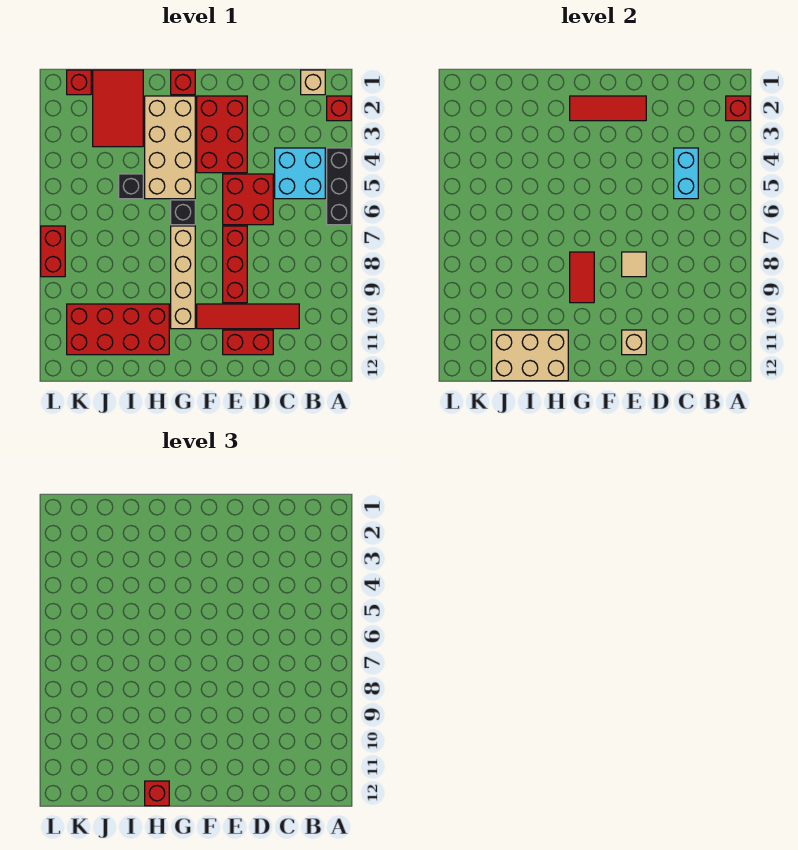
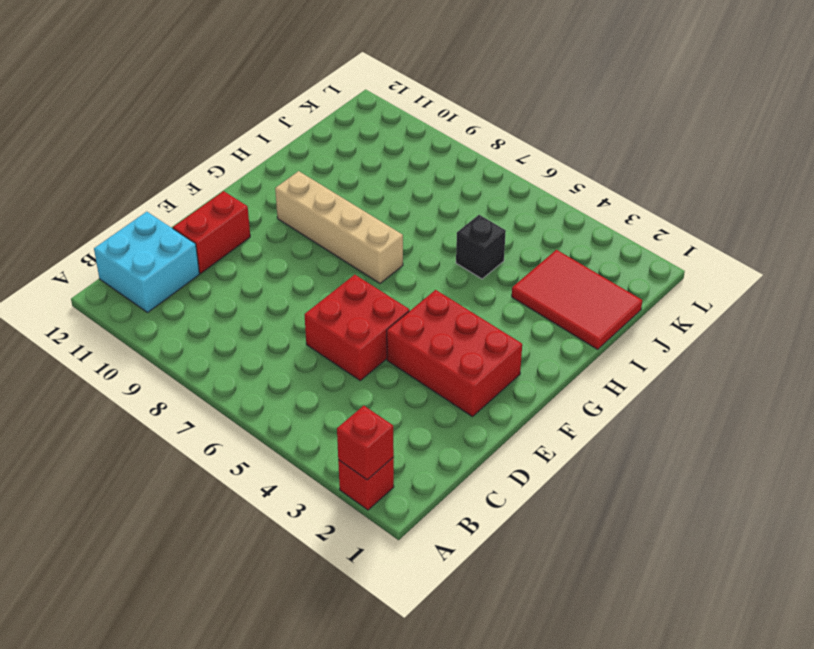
cyan brick B11:C12 level 1 -> cyan brick B4:C5 level 1
none -> black brick A4:A6 level 1
none -> tan brick B1 level 1
none -> red tile C10:F10 level 1

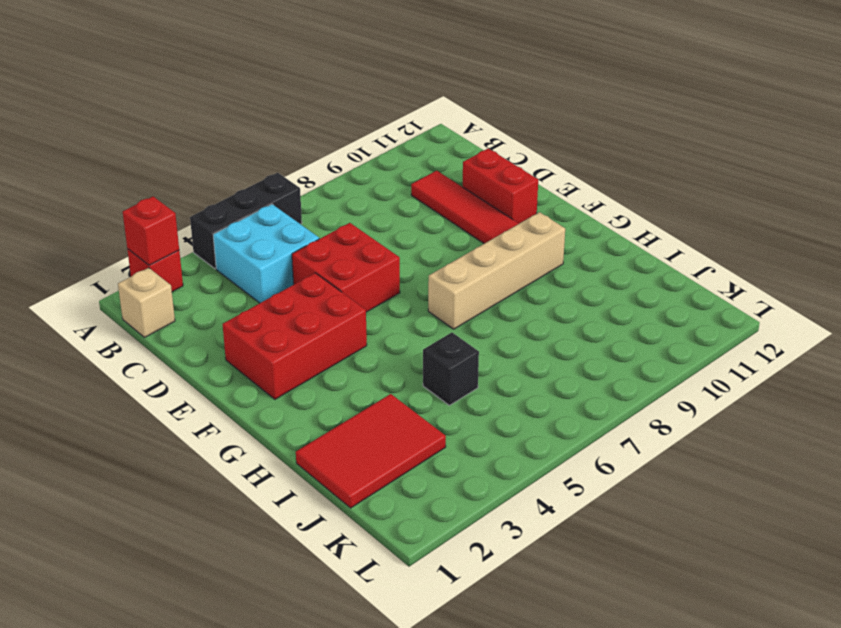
none -> red brick E7:E9 level 1
none -> red brick G1 level 1
none -> tan brick G2:H5 level 1

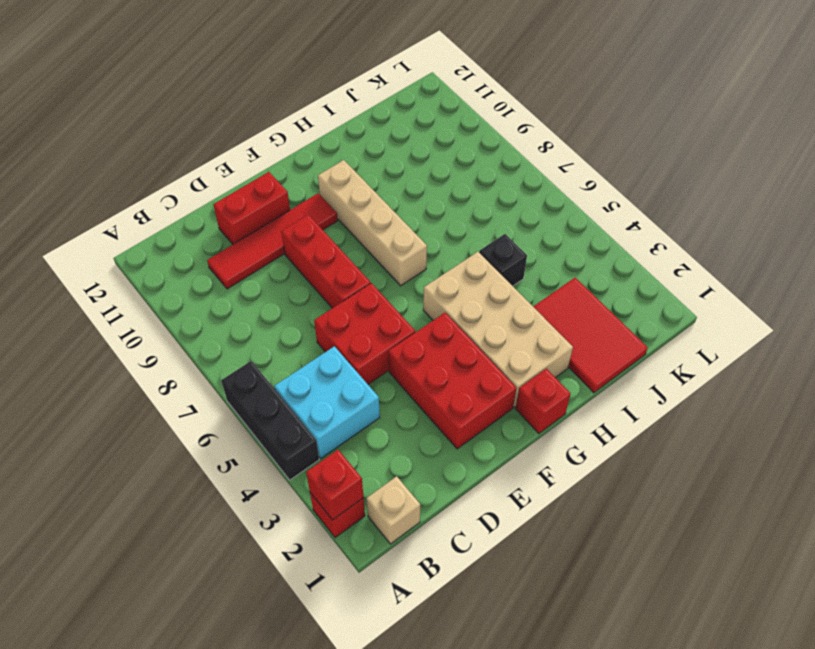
none -> black brick G6 level 1
none -> red brick H10:K11 level 1
none -> red brick K1 level 1

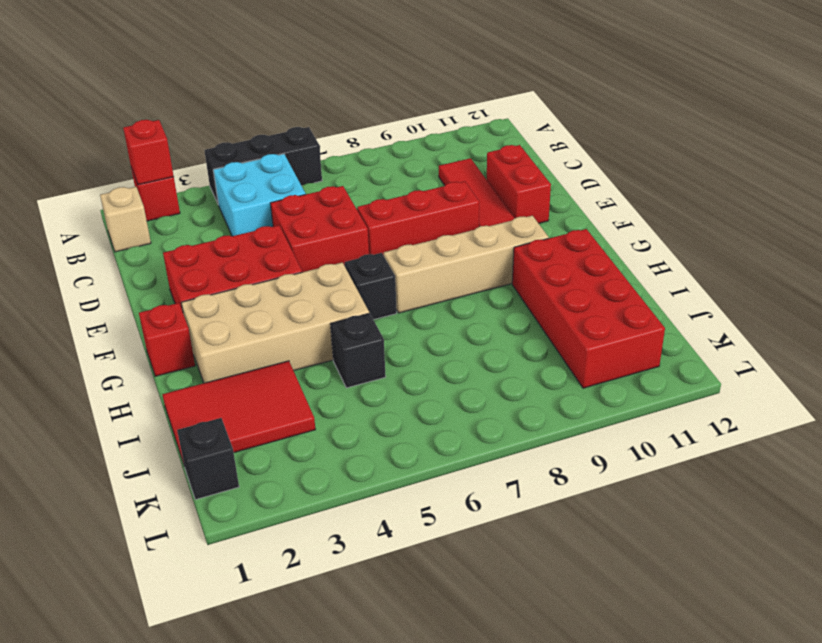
black brick K1 level 1 -> red brick K1 level 1
none -> red brick L7:L8 level 1
none -> cyan brick C4:C5 level 2
none -> red tile E2:G2 level 2

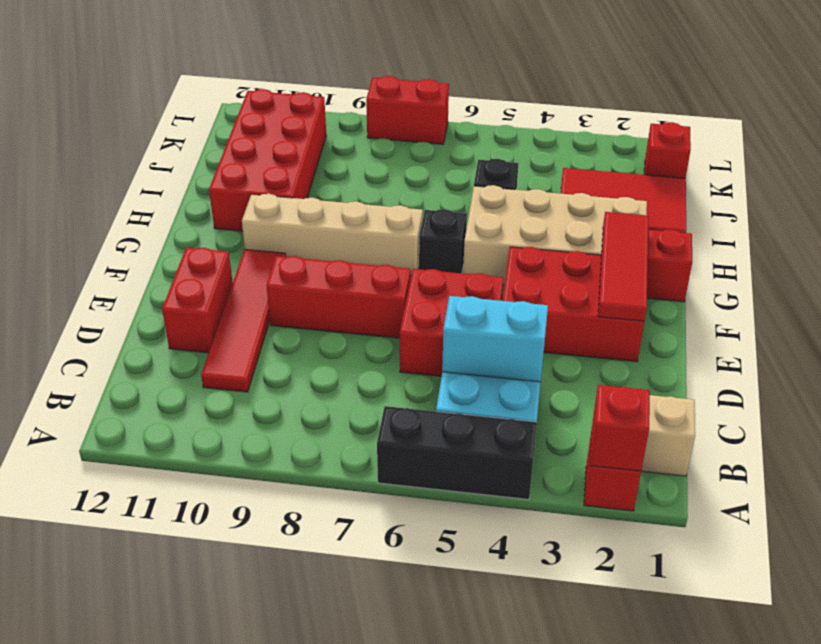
none -> tan tile E8 level 2
none -> tan brick E11 level 2
none -> red tile G8:G9 level 2

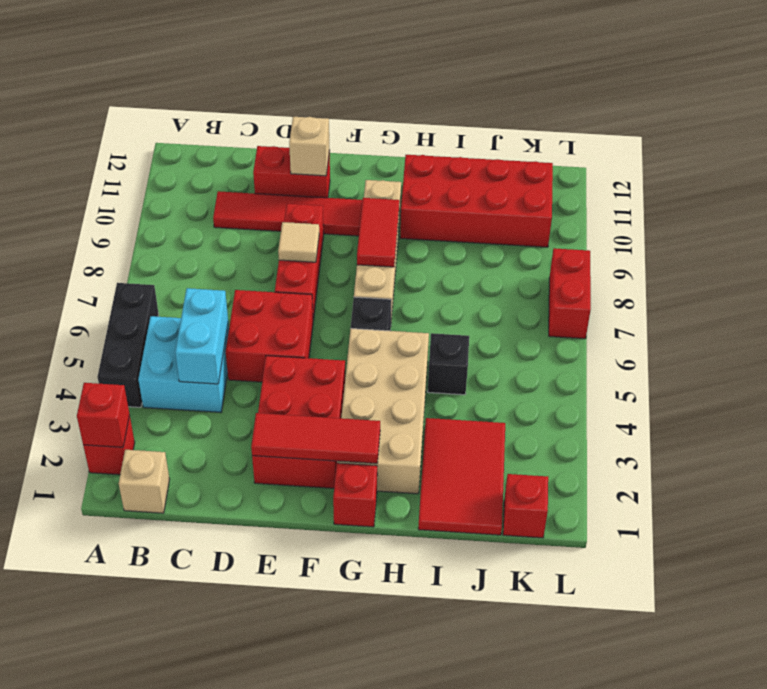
none -> tan brick H11:J12 level 2
none -> red brick H12 level 3

